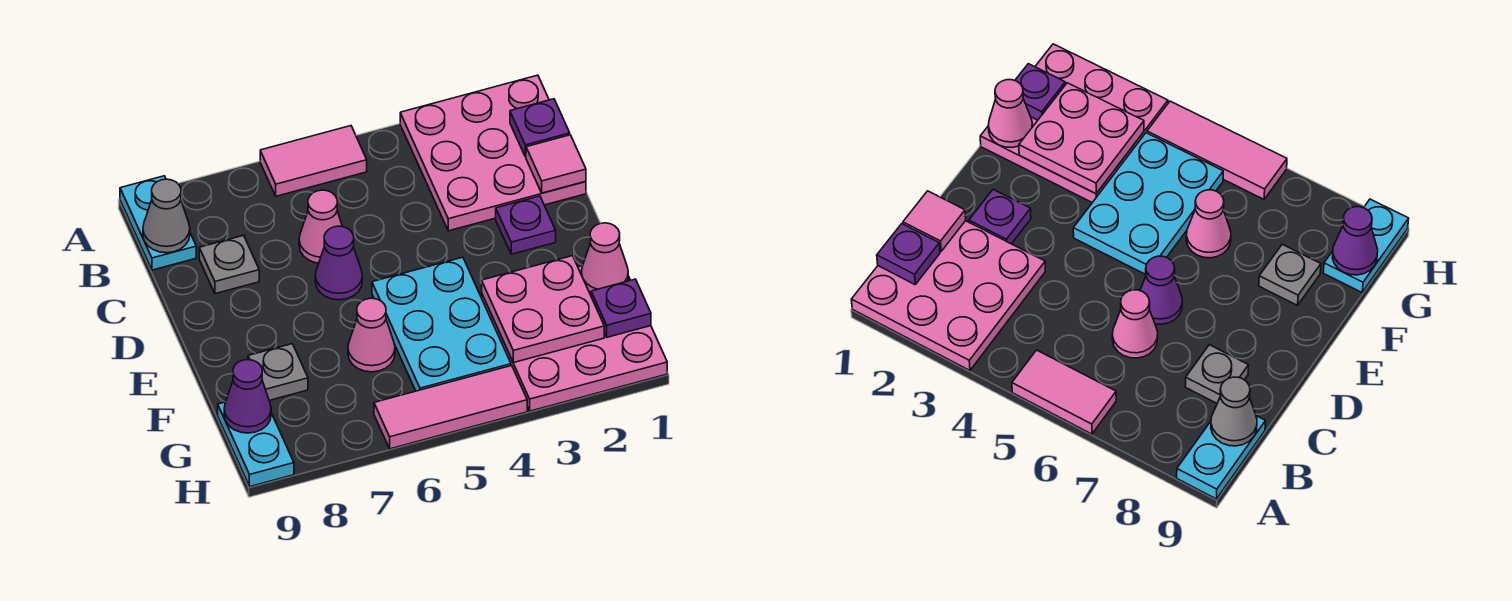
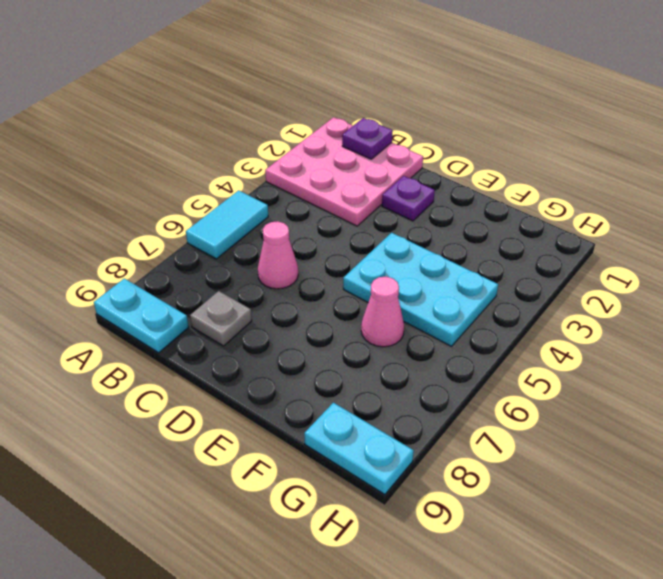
cyan tile A5:A6 level 1 -> pink tile A5:A6 level 1
none -> purple cone D6 level 1
none -> pink plate F1:H3 level 1
none -> grey plate F8 level 1

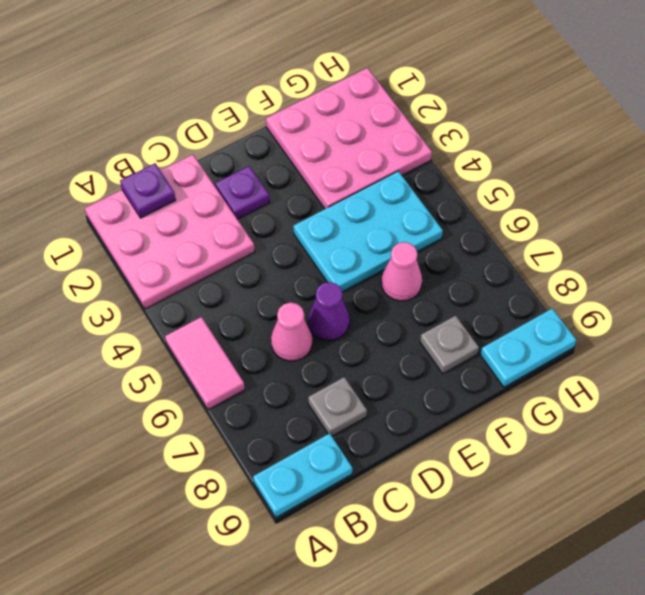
none -> pink tile H4:H6 level 1
none -> grey cone B9 level 2
none -> pink tile C1 level 2

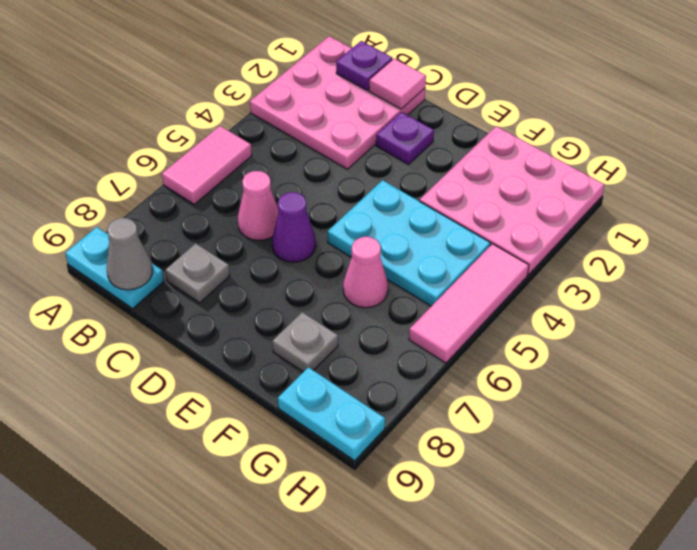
none -> pink cone F1 level 2
none -> pink plate F2:G3 level 2
none -> purple plate G1 level 2

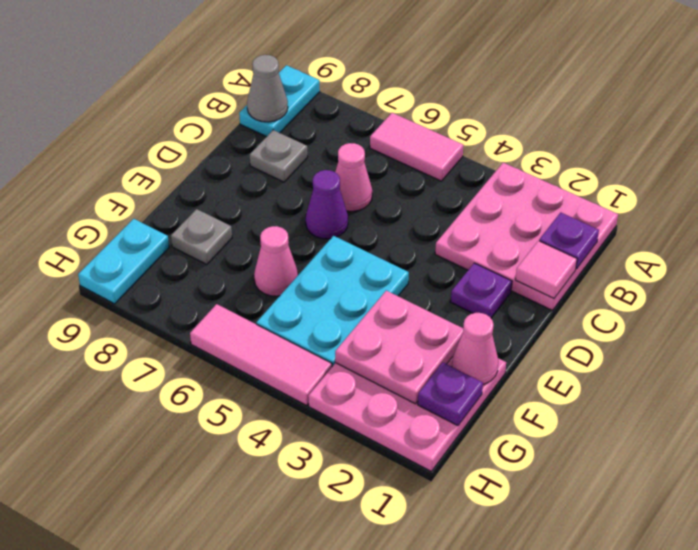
none -> purple cone G9 level 2

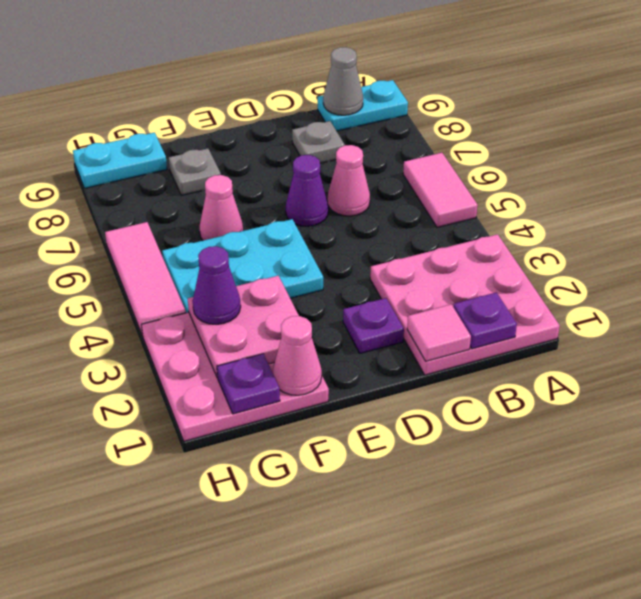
purple cone G3 level 3 -> purple cone G9 level 2

